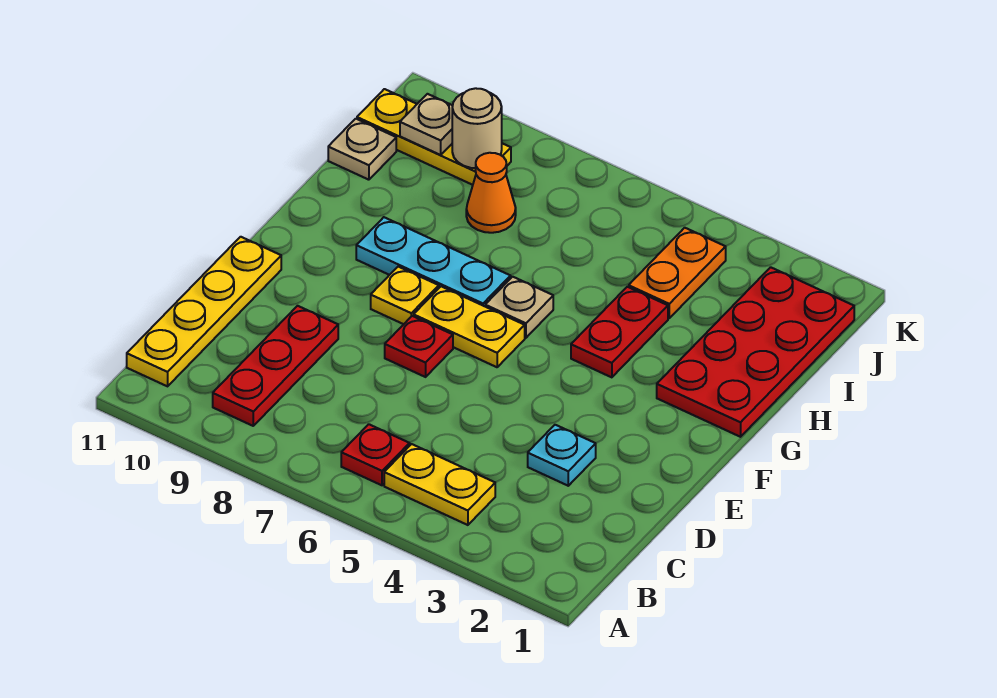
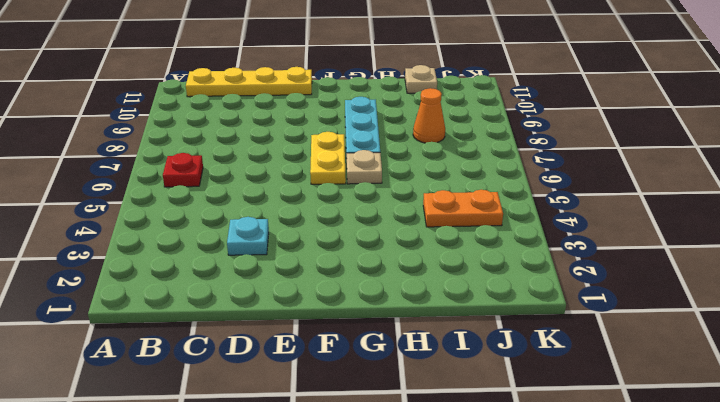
none -> yellow plate B4:B5 level 1
none -> red plate B9:D9 level 1
none -> red plate E7 level 1

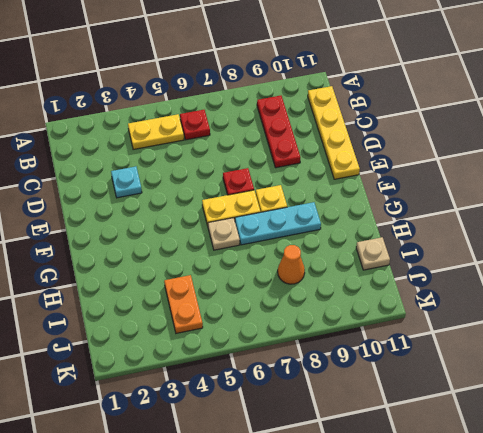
none -> red plate G1:J2 level 1
none -> red plate G4:H4 level 1
none -> yellow plate J9:J11 level 1

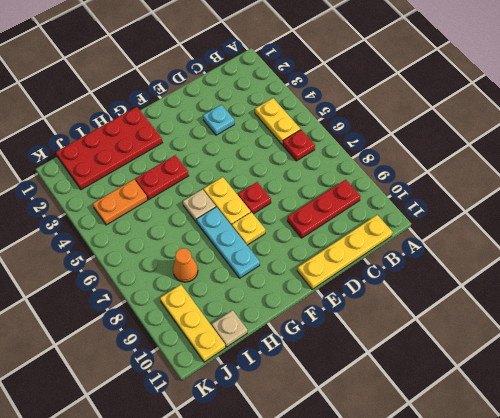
none -> tan round brick J9 level 2
none -> tan plate J10 level 2

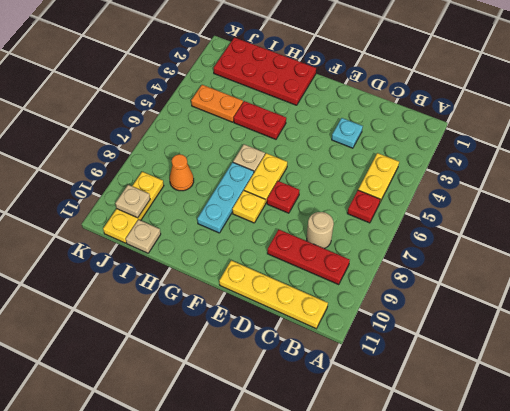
tan round brick C8 level 1 -> tan round brick J9 level 2

